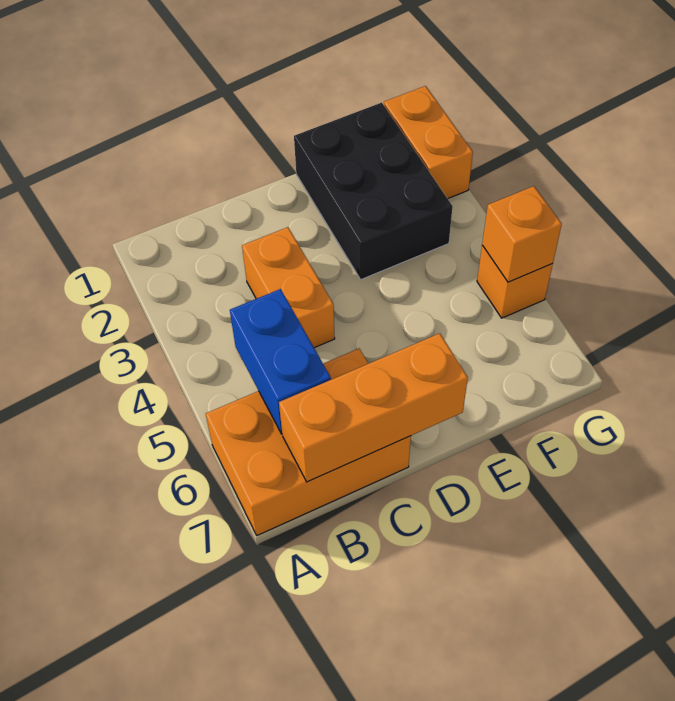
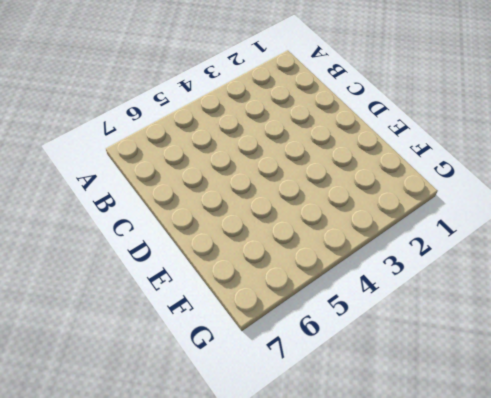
none -> orange brick A6:C7 level 1
none -> orange brick C3:C4 level 1

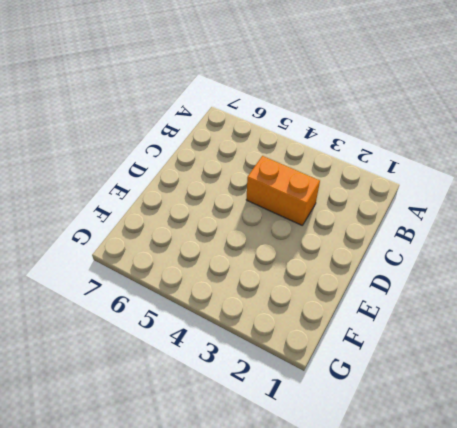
none -> orange brick A6:C7 level 1
none -> black brick E1:F3 level 1

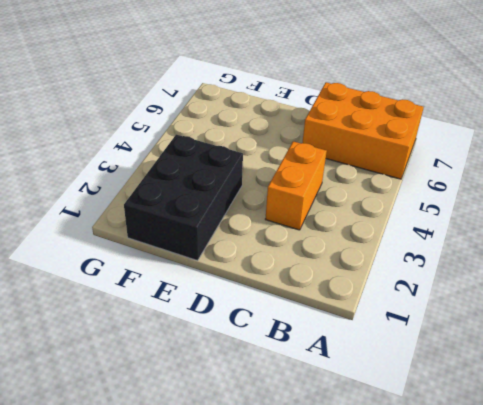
none -> orange brick G1:G2 level 1
none -> orange brick G5 level 1

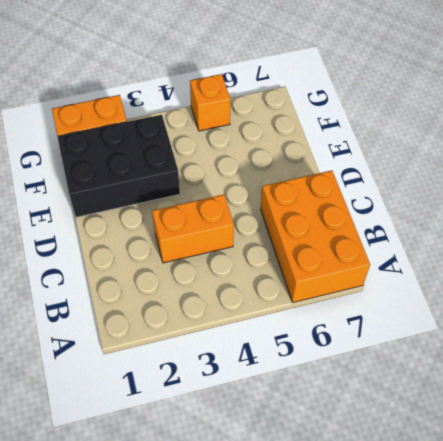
none -> blue brick B5:B6 level 2
none -> orange brick B7:D7 level 2

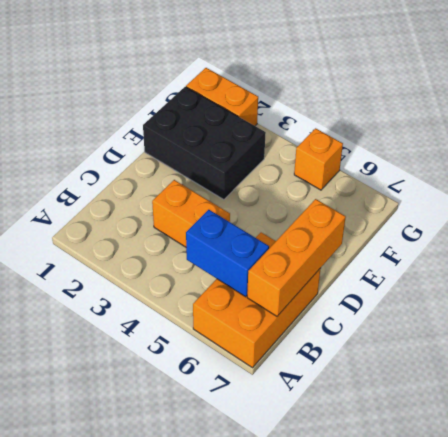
none -> orange brick G5 level 2

